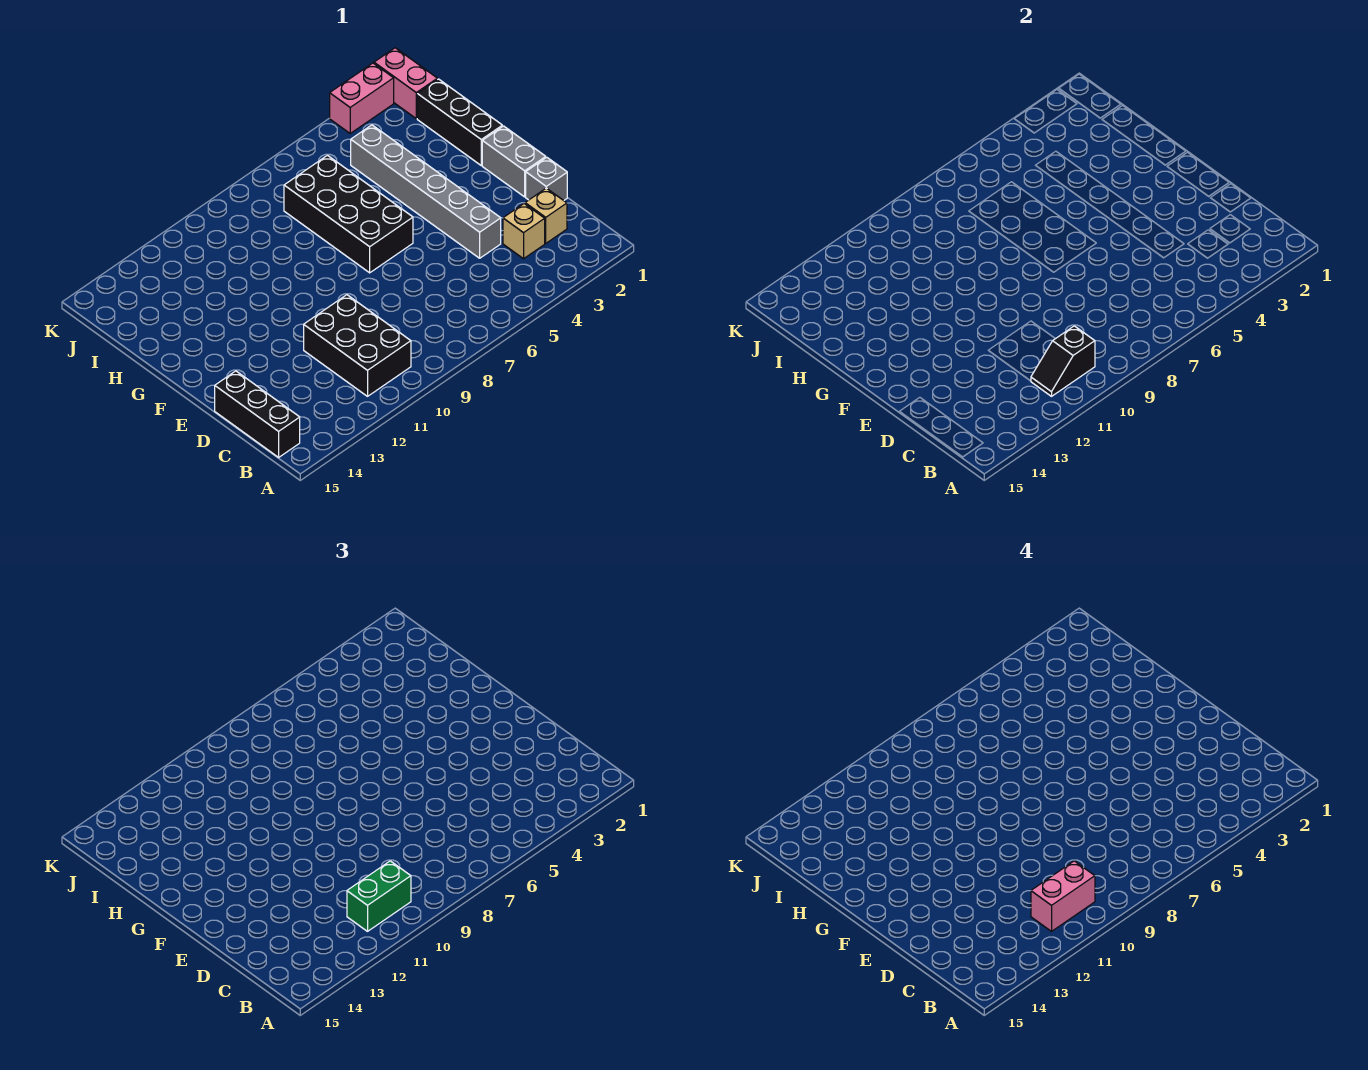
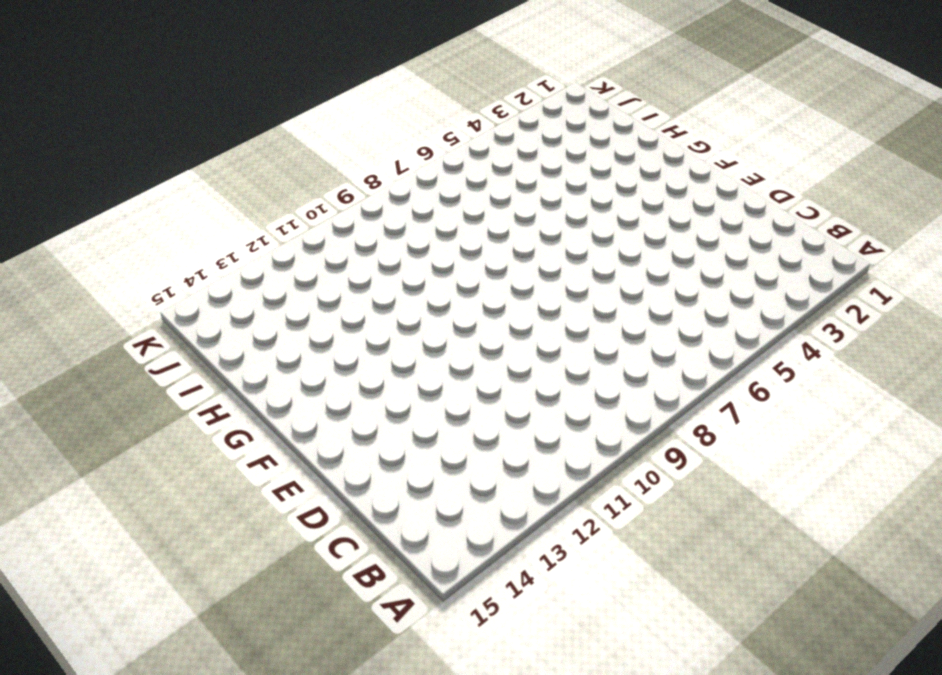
none -> black brick B10:D11 level 1
none -> black brick B15:D15 level 1
none -> tan brick C2 level 1

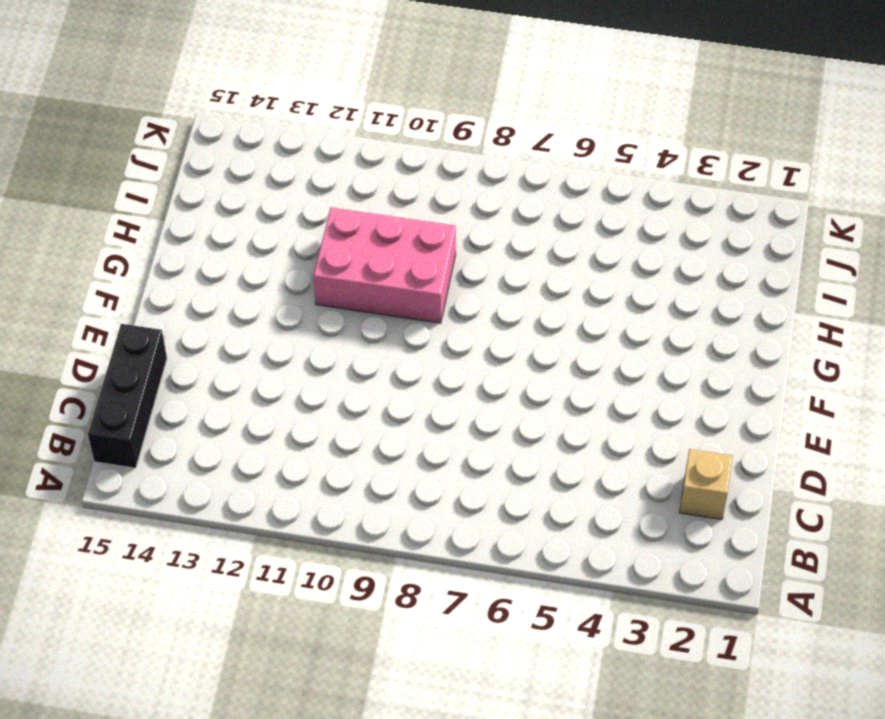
pink brick G9:H11 level 1 -> none
none -> black brick B10:D11 level 1
none -> tan brick C3 level 1
none -> grey brick D1 level 1

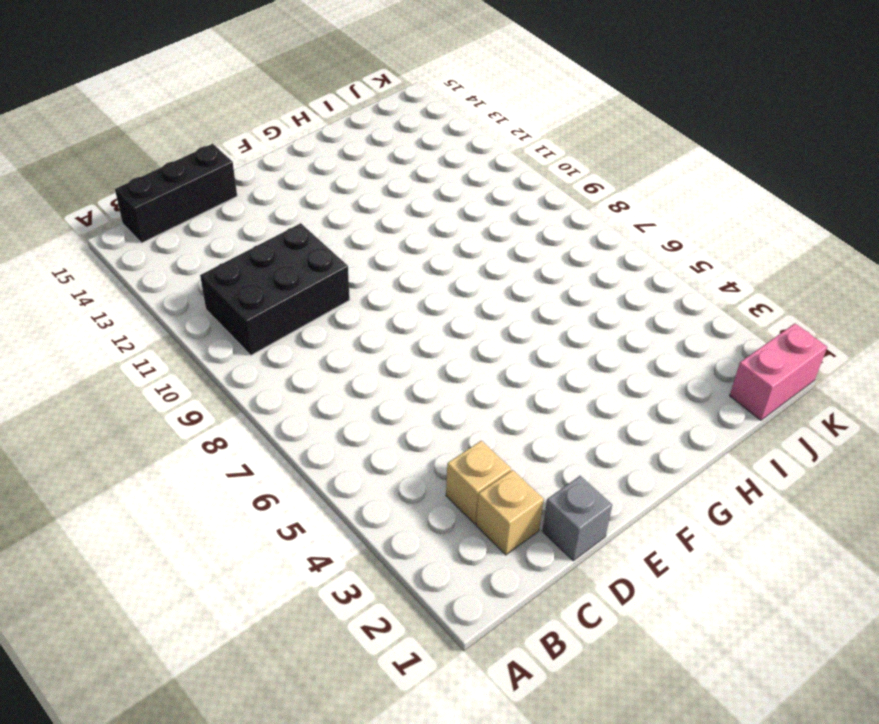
none -> grey brick D4:I4 level 1
none -> grey brick E1:F1 level 1
none -> black brick F6:I7 level 1

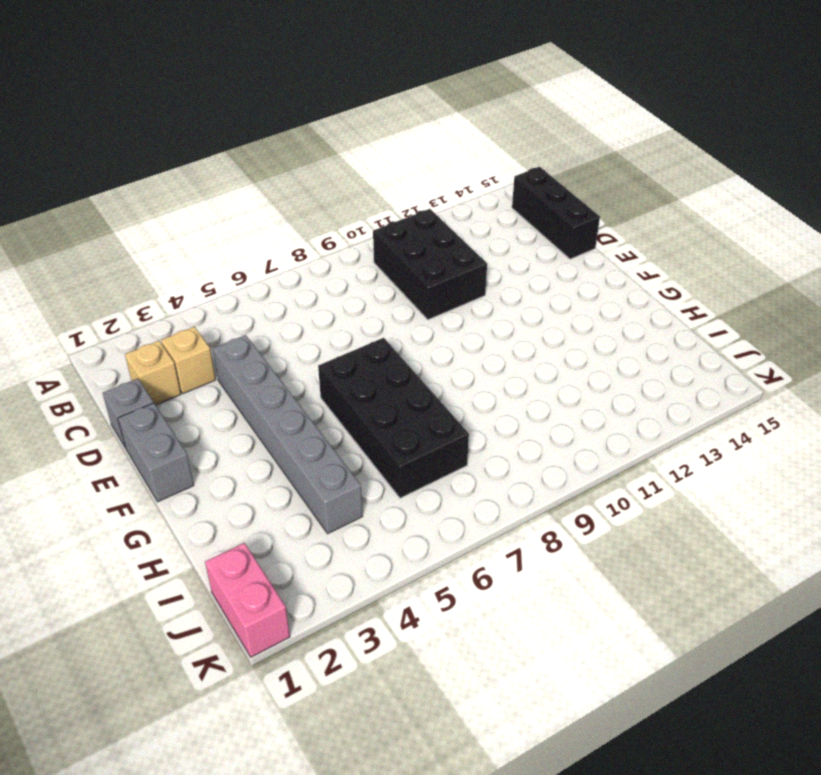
none -> black brick G1:I1 level 1
none -> pink brick K2:K3 level 1
none -> black slope B10:B11 level 2 top 10

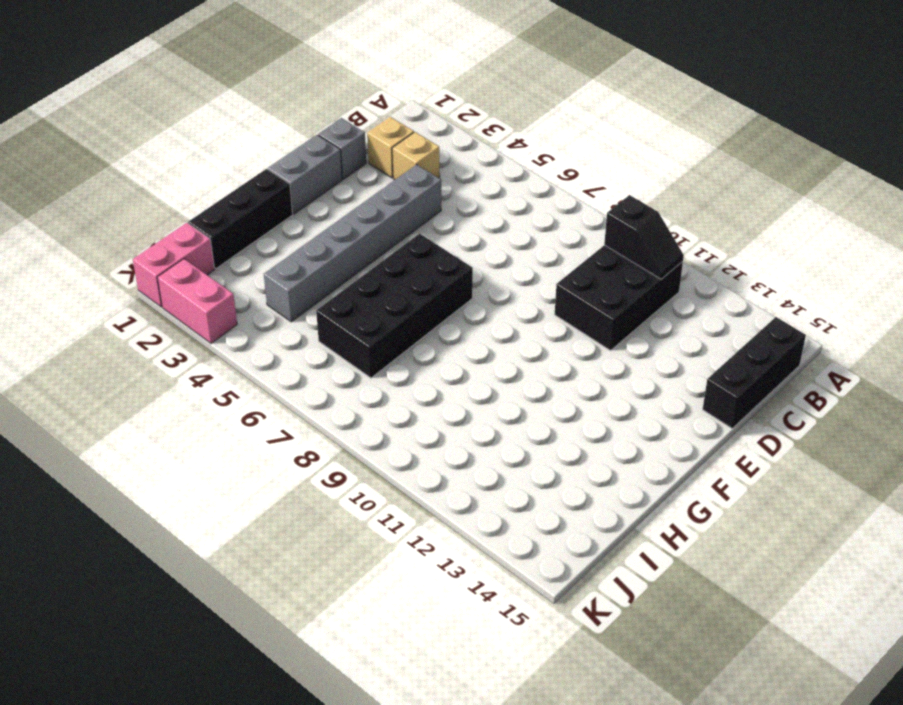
none -> green brick B10:B11 level 3
none -> pink brick B10:B11 level 4

